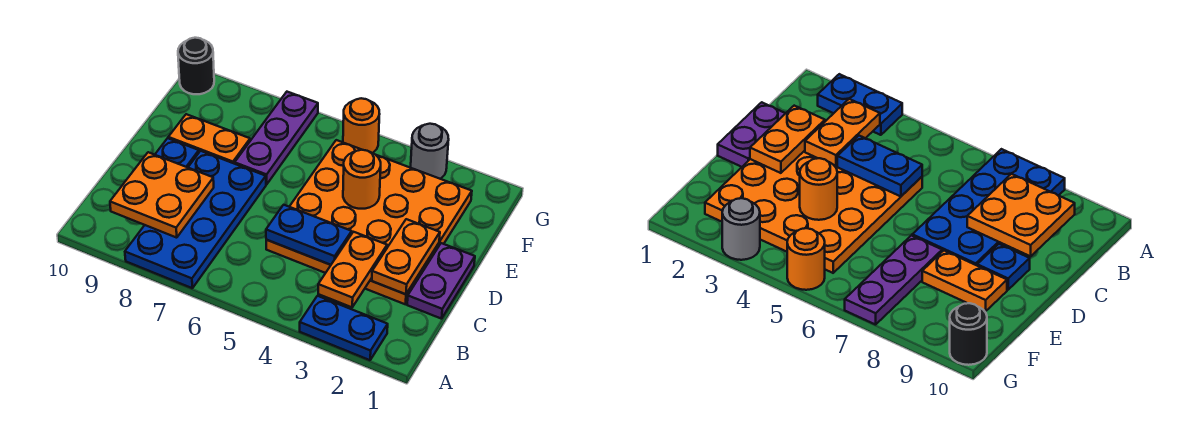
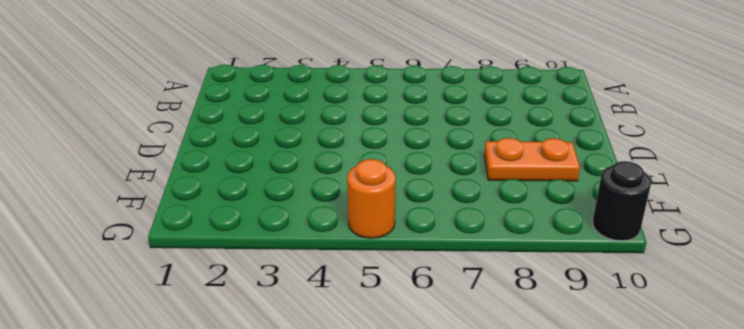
none -> blue plate A2:A3 level 1
none -> blue plate A7:D8 level 1
none -> purple plate C1:D1 level 1

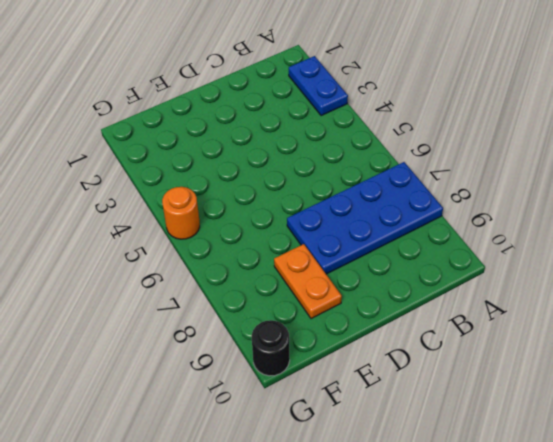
none -> purple plate C1:D1 level 1
none -> orange plate C2:F5 level 1
none -> blue plate D9 level 1

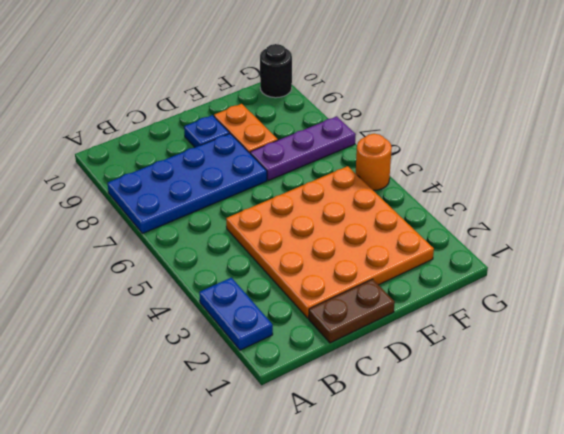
brown plate C1:D1 level 1 -> purple plate C1:D1 level 1
none -> grey round brick G3 level 1
none -> orange plate B3:C3 level 2
none -> orange plate B8:C9 level 2

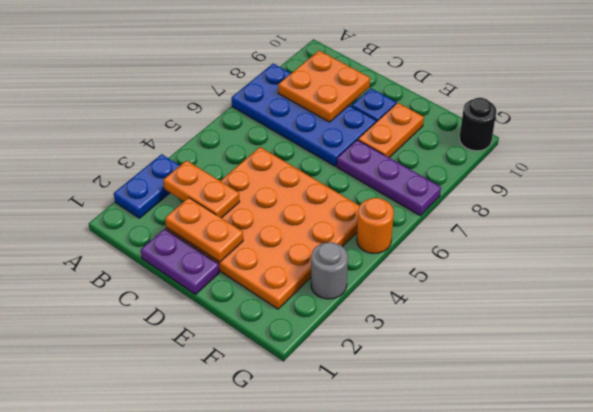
none -> blue plate C4:C5 level 2
none -> orange round brick E4 level 2

